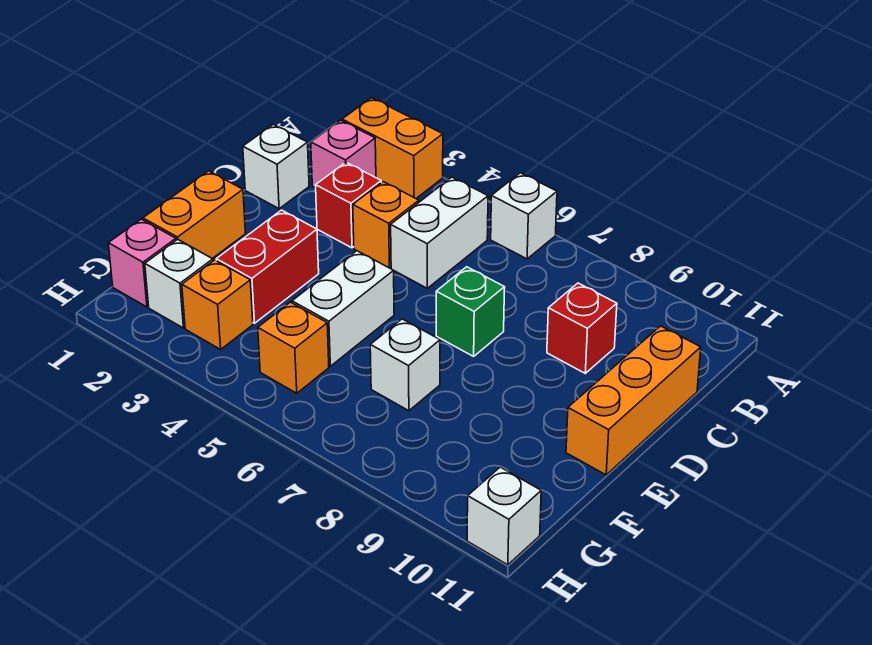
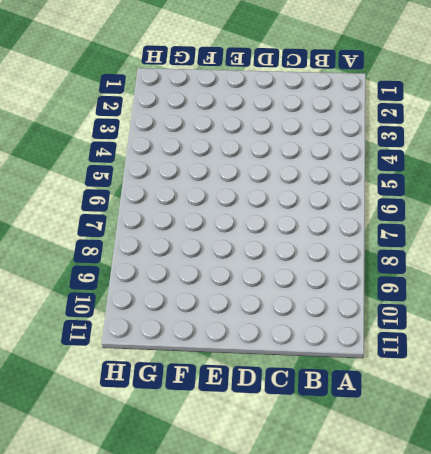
none -> orange brick A2:A3 level 1
none -> white brick A6 level 1
none -> pink brick B2 level 1

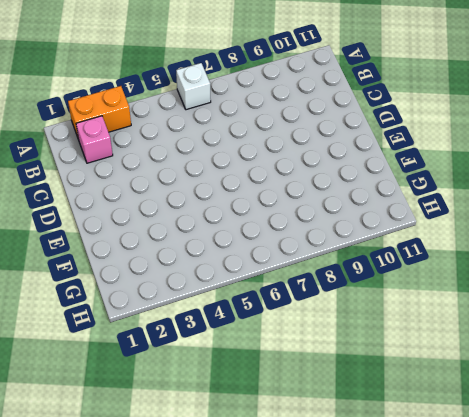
none -> white brick B5:C5 level 1
none -> white brick C1 level 1
none -> red brick C3 level 1

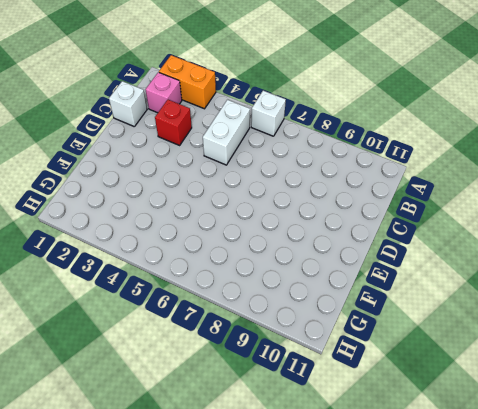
none -> orange brick C4 level 1
none -> red brick C9 level 1
none -> orange brick C11:E11 level 1

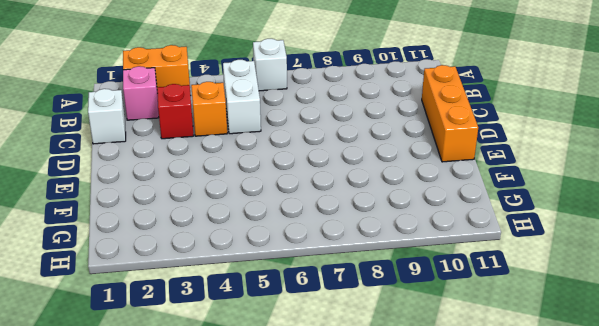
none -> red brick C9 level 1
none -> green brick D7 level 1
none -> orange brick E1:F1 level 1

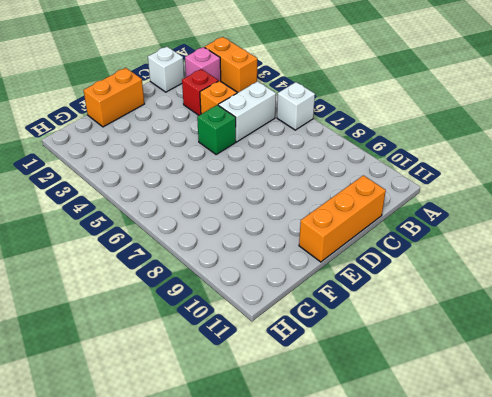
green brick D5 level 1 -> green brick D7 level 1
none -> red brick C9 level 1
none -> red brick E3:F3 level 1
none -> white brick E5:F5 level 1

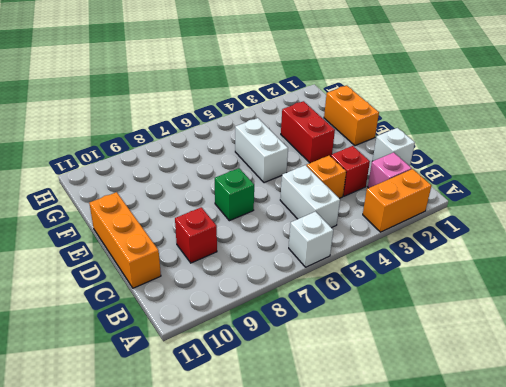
none -> white brick F7 level 1
none -> pink brick G1 level 1
none -> white brick G2 level 1

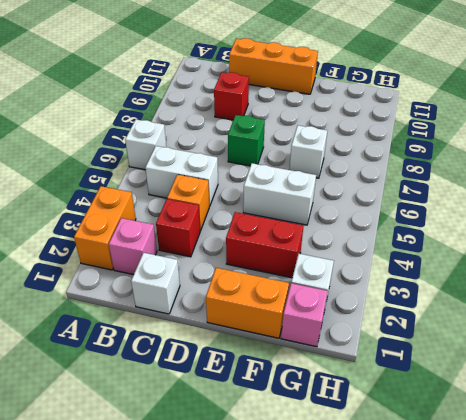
none -> orange brick G3 level 1
none -> orange brick G5 level 1
none -> white brick H11 level 1

